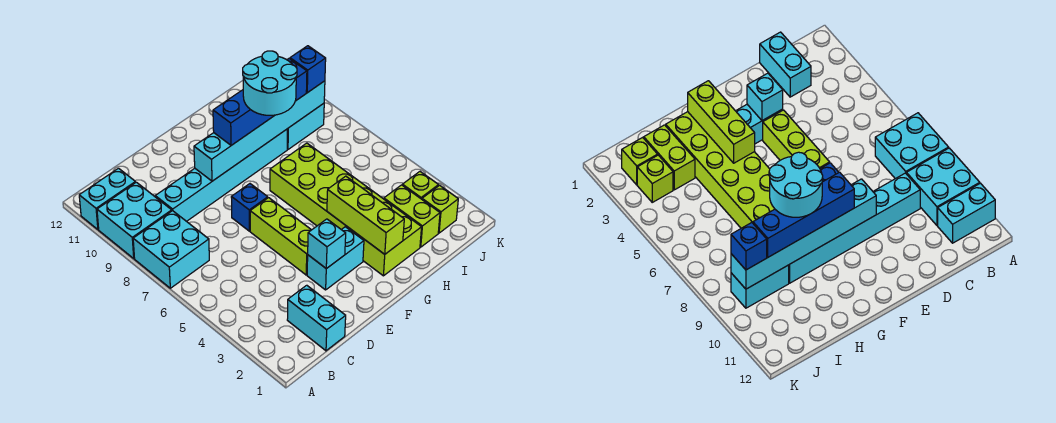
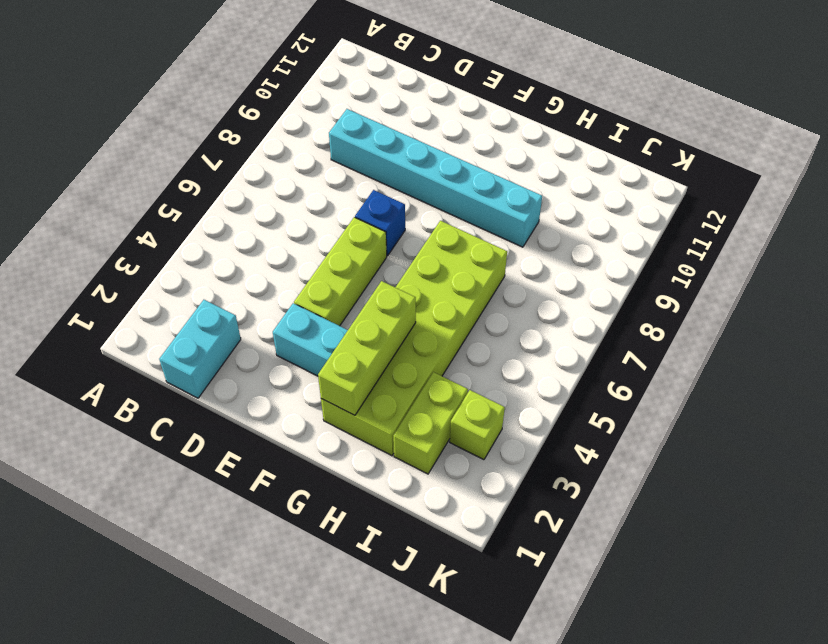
none -> cyan brick A7:B8 level 1
none -> cyan brick A9:B10 level 1
none -> cyan brick A11:B11 level 1

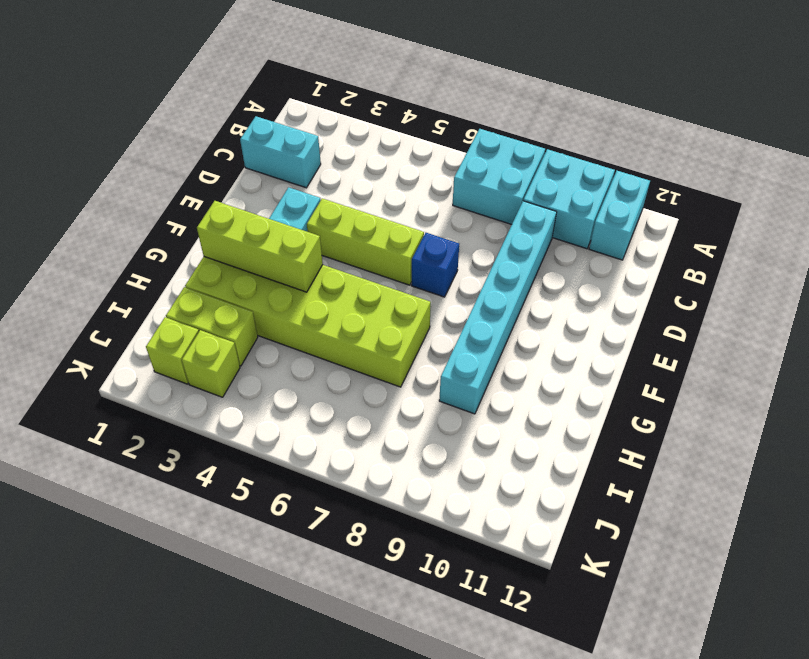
none -> cyan brick I9:J9 level 1
none -> cyan brick E3 level 2
none -> cyan brick E9:J9 level 2

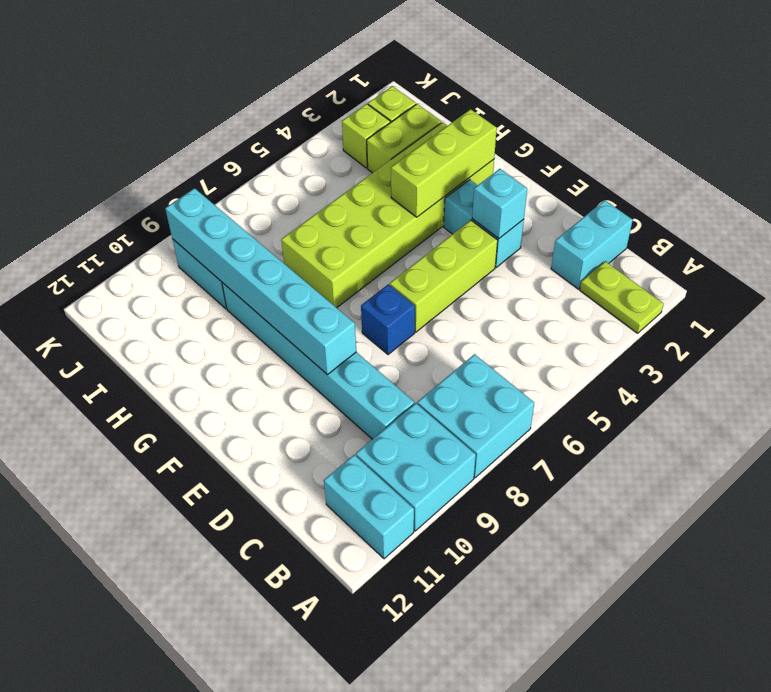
lime plate A2:B2 level 1 -> none
none -> blue brick F9:I9 level 3
none -> blue brick J9 level 3
none -> cyan round brick G8:H9 level 4

